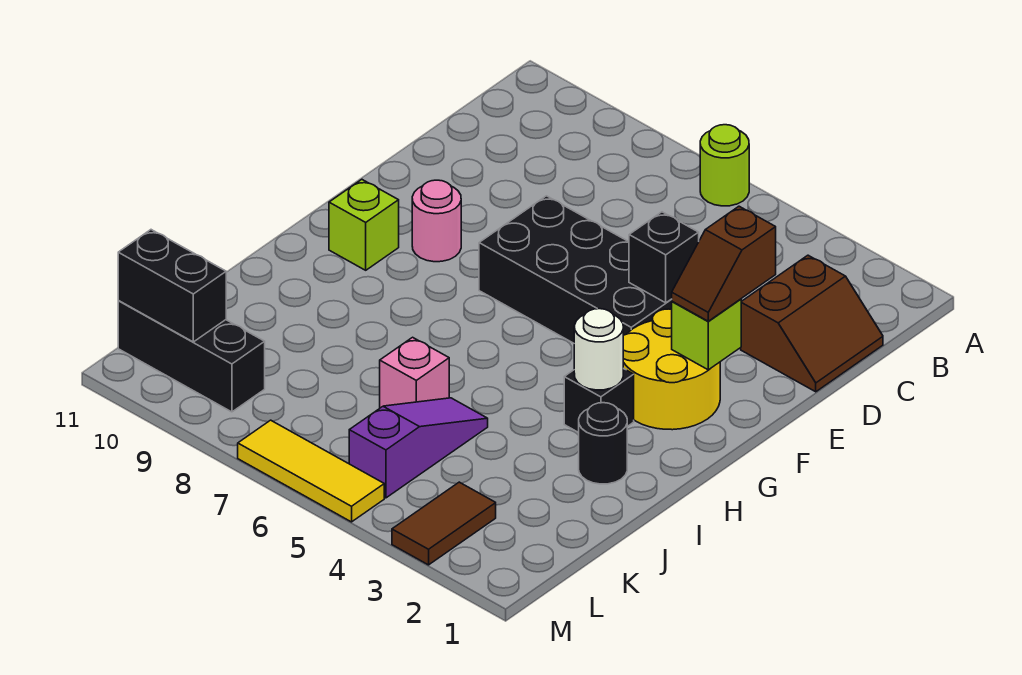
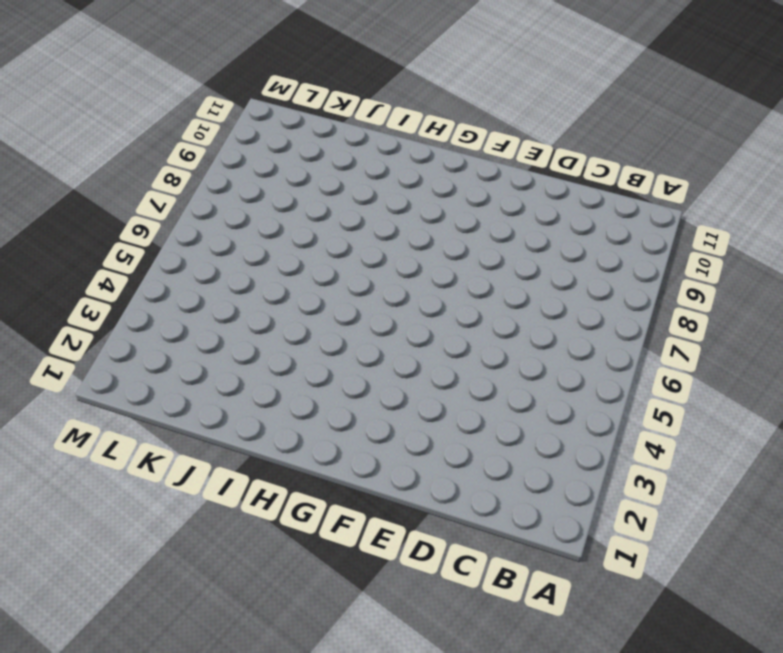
none -> lime round brick A6 level 1
none -> brown slope C1:D2 level 1 top 2
none -> black brick E4:F7 level 1

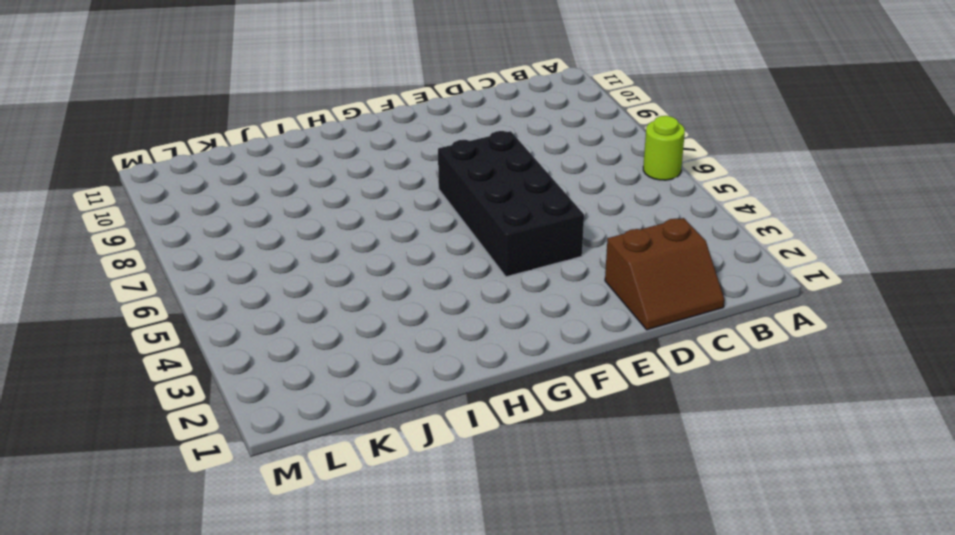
none -> yellow round brick F2:G3 level 1
none -> pink round brick F9 level 1
none -> lime brick G10 level 1

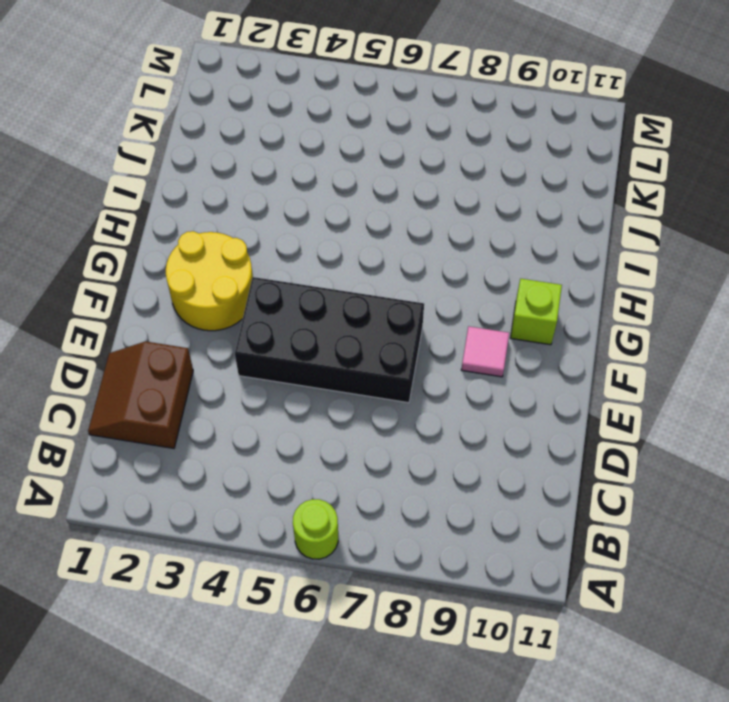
pink tile F9 level 1 -> pink round brick F9 level 1
none -> black brick H3 level 1
none -> black round brick I2 level 1
none -> purple slope J5:L5 level 1 top L

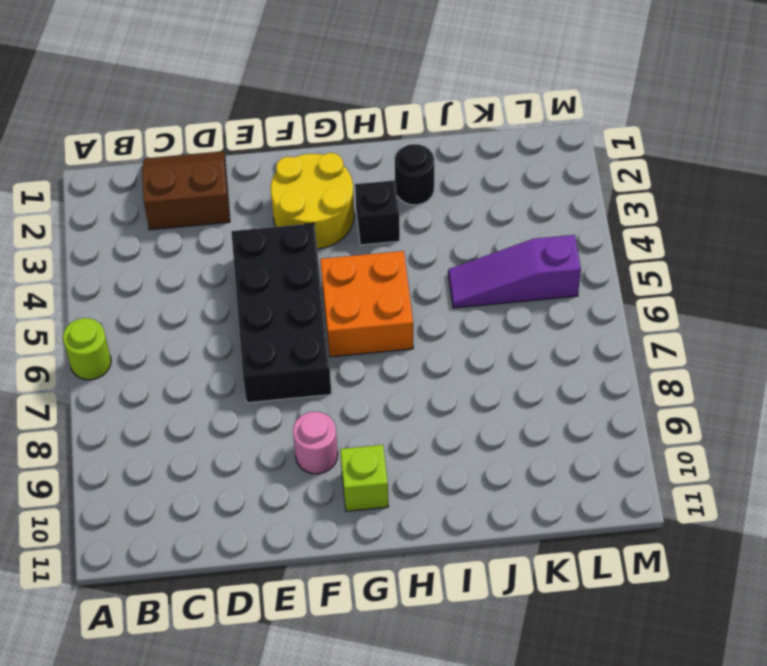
orange brick G5:H6 level 1 -> none
none -> pink brick J6 level 1
none -> brown tile L3:M3 level 1
none -> black brick L9:L11 level 1

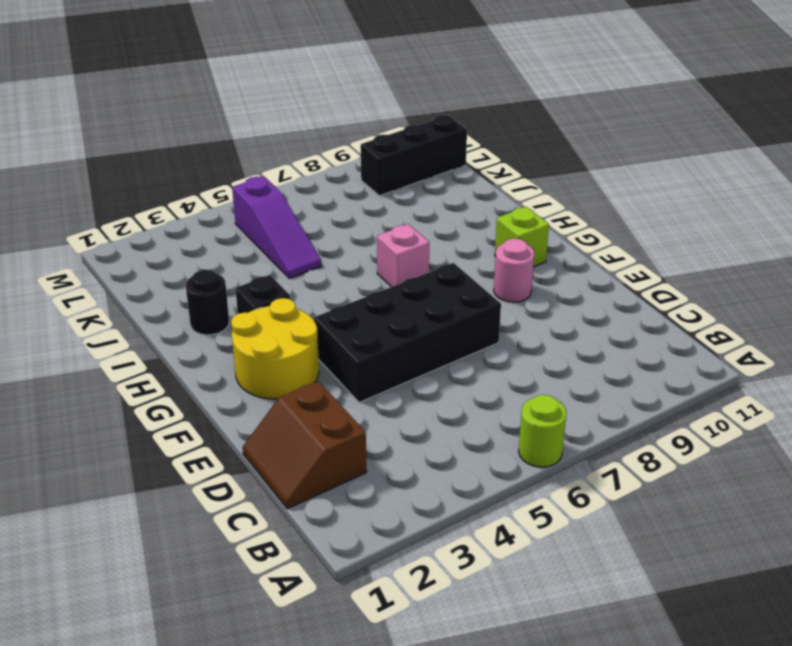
pink brick H7 level 1 -> pink brick J6 level 1
none -> brown tile L3:M3 level 1
none -> yellow tile M5:M7 level 1
none -> black brick E4 level 2

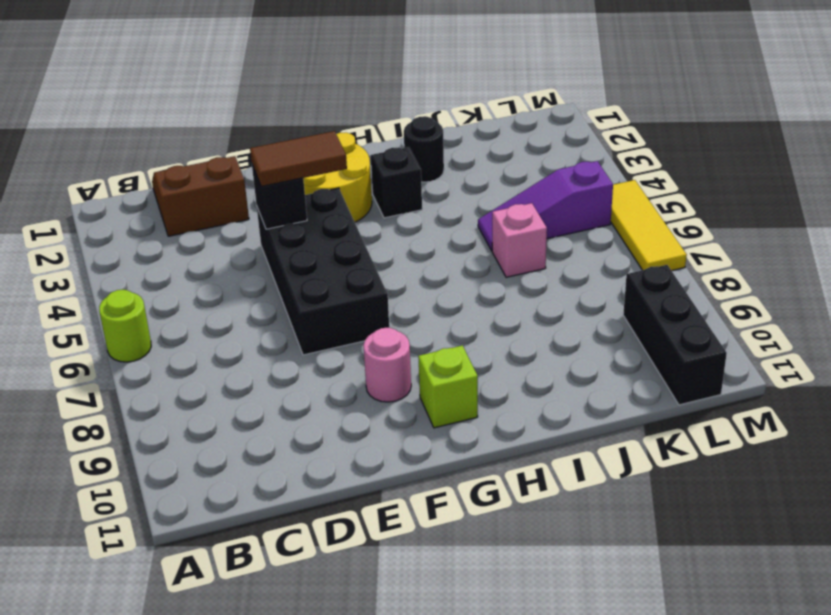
brown tile E4:F4 level 3 -> brown tile L3:M3 level 1
none -> lime brick F2 level 2
none -> white round brick H3 level 2
none -> black brick L10:L11 level 2

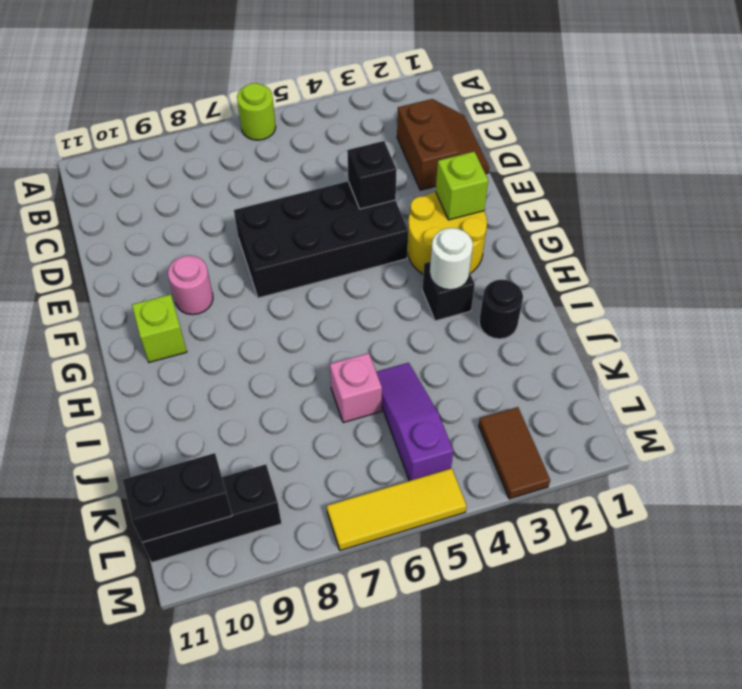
none -> brown slope E2:F2 level 3 top E

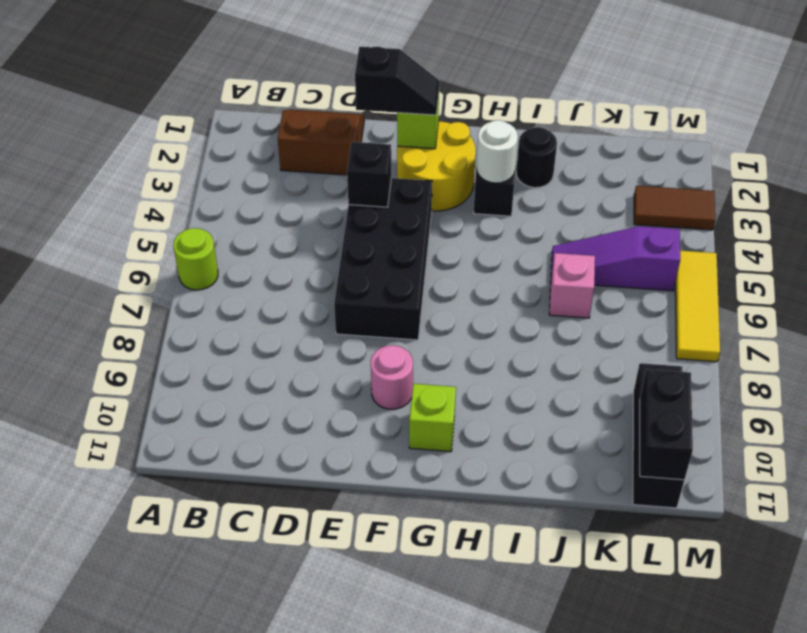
black slope E2:F2 level 3 top E -> brown slope E2:F2 level 3 top E

